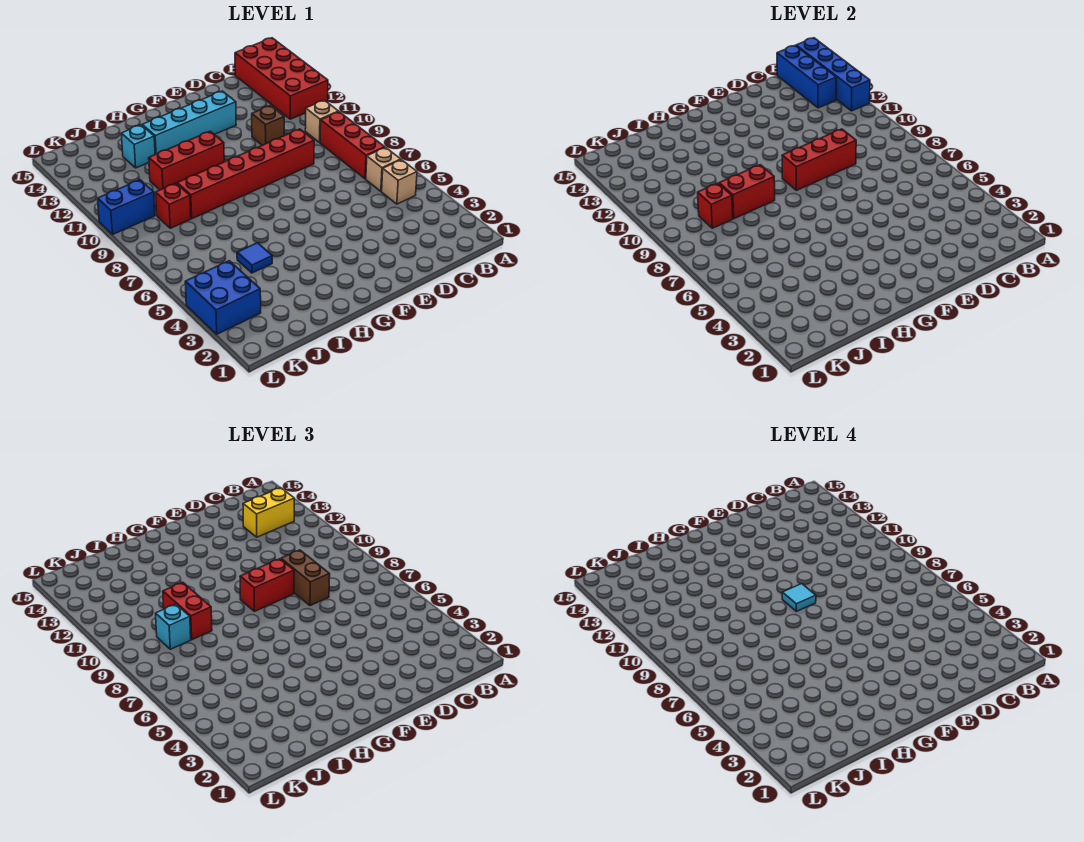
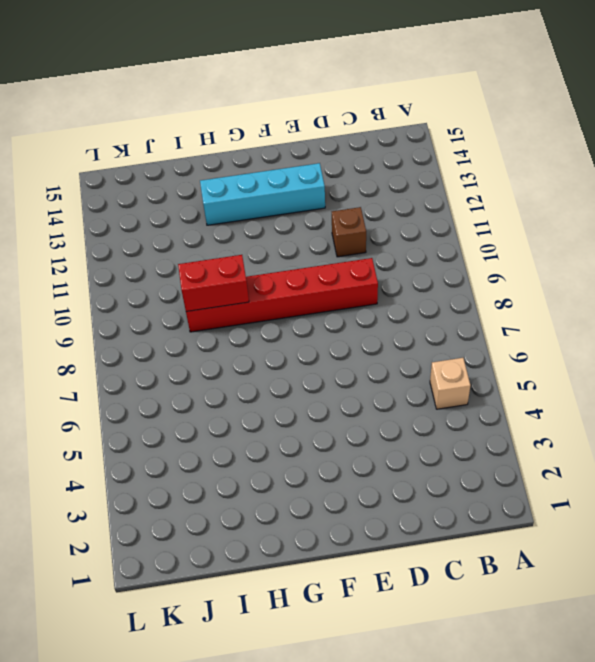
none -> red brick A12:B15 level 1
none -> tan brick B6 level 1
none -> red brick B7:B9 level 1

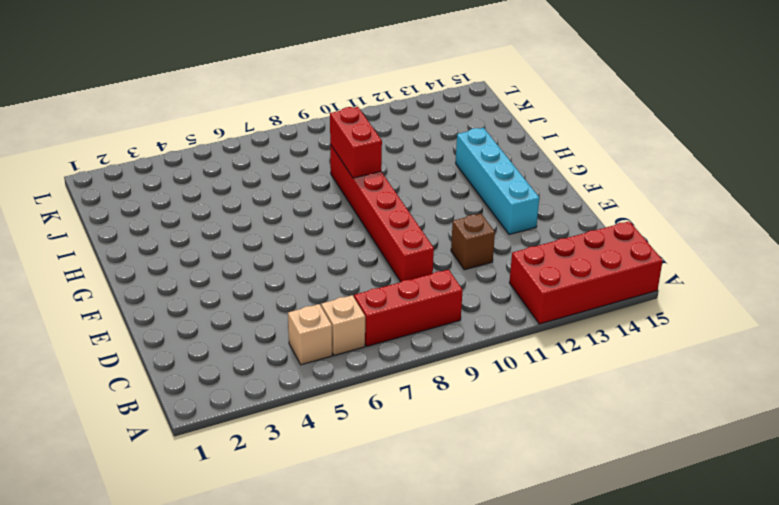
none -> tan brick B10 level 1
none -> red brick G11:I11 level 1
none -> blue tile I5 level 1

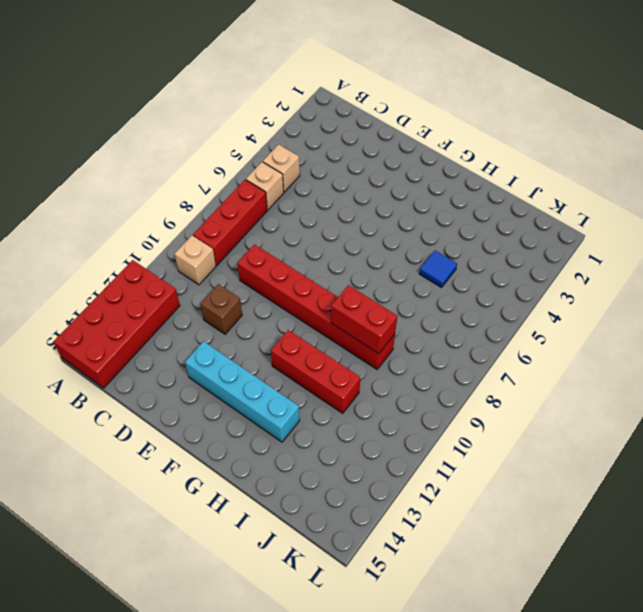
none -> cyan brick I13 level 1
none -> red brick J9 level 1
none -> blue brick K3:L4 level 1

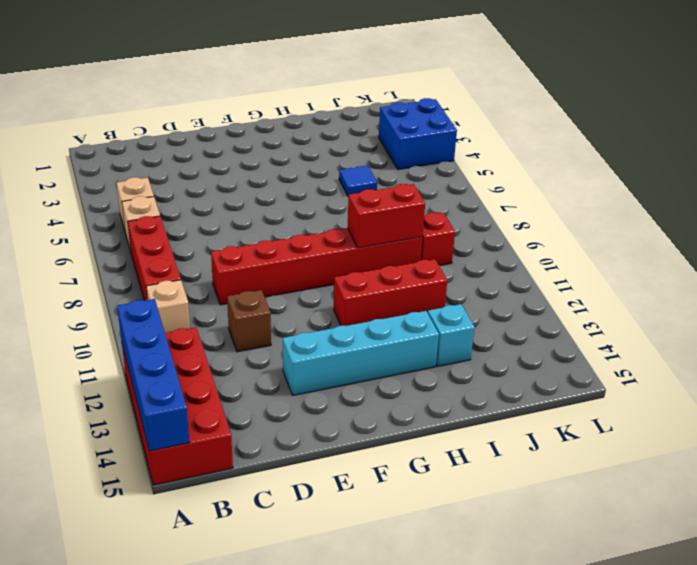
none -> blue brick K10:L10 level 1
none -> blue brick B13:B15 level 2
none -> red brick D9:F9 level 2

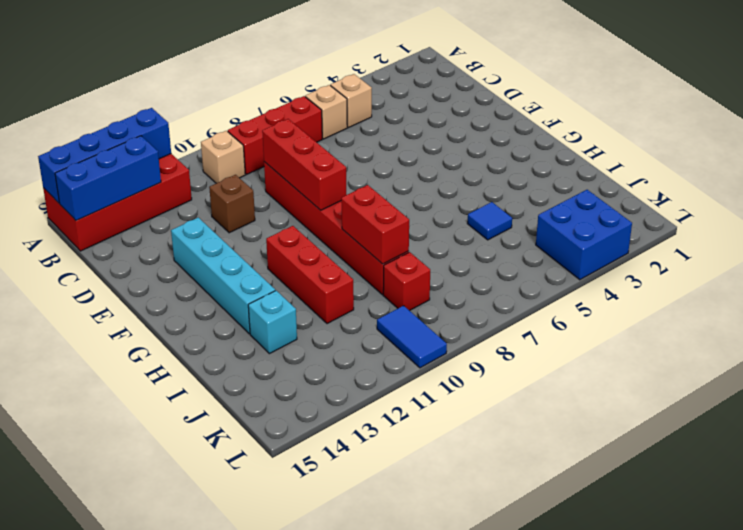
blue tile K10:L10 level 1 -> blue brick K10:L10 level 1
none -> red brick J9 level 2
none -> yellow brick B13:C13 level 3
none -> brown brick D8:D9 level 3

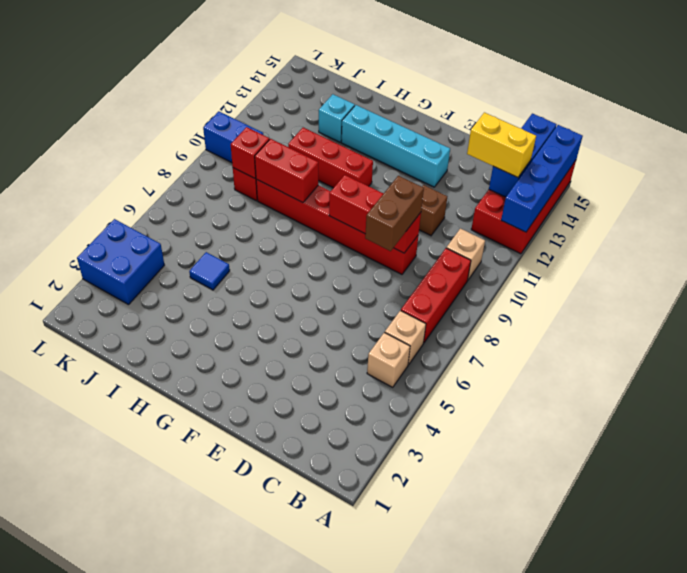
none -> red brick E9:F9 level 3
none -> red brick I9:I10 level 3
none -> cyan brick J9 level 3

